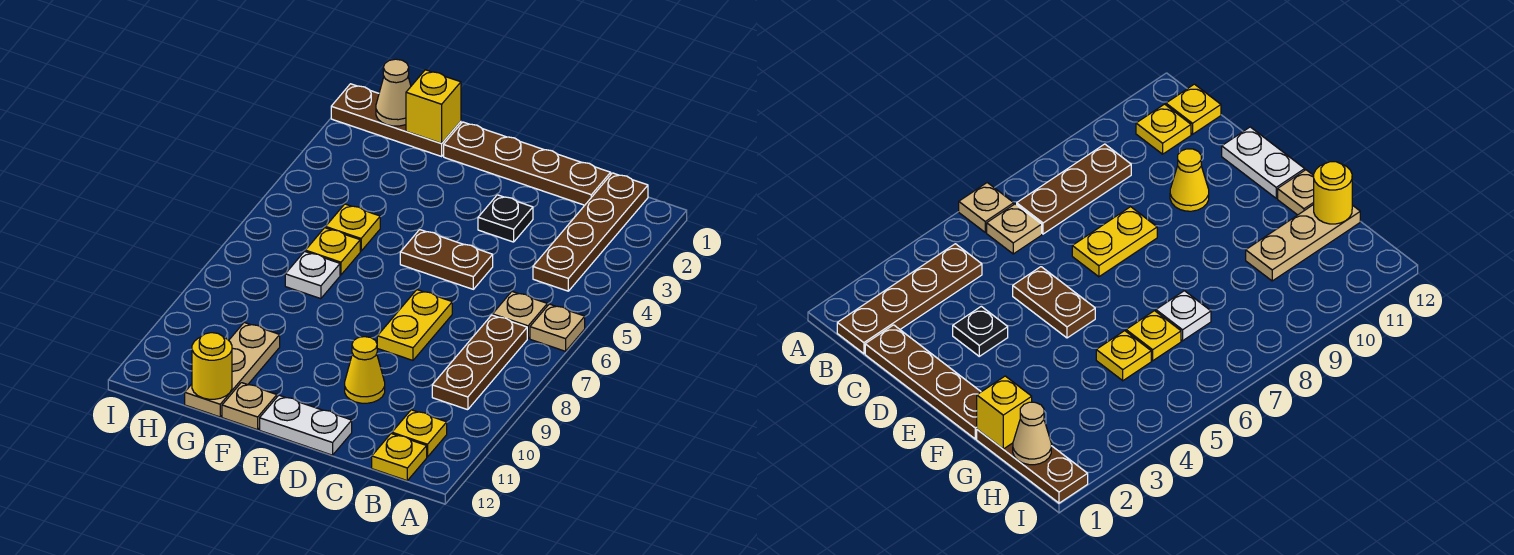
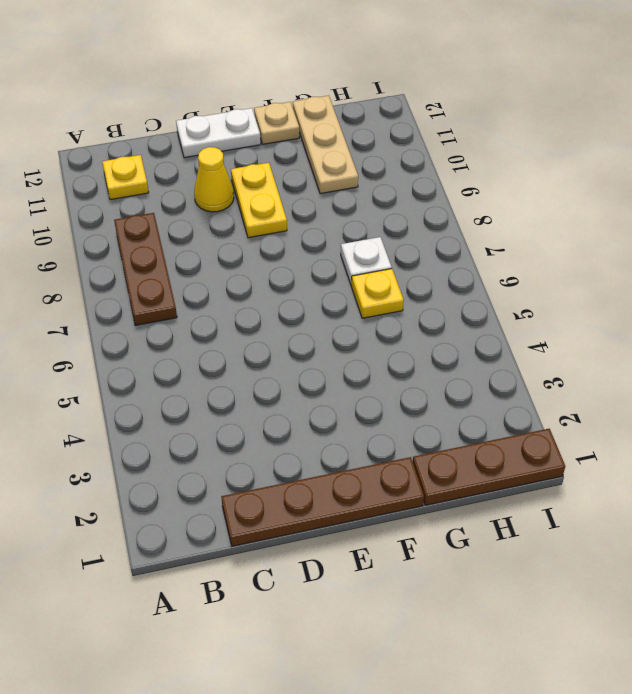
yellow plate E9:E10 level 1 -> yellow plate D7:D8 level 1
none -> tan plate A6 level 1
none -> brown plate B1:B4 level 1
none -> tan plate B6 level 1

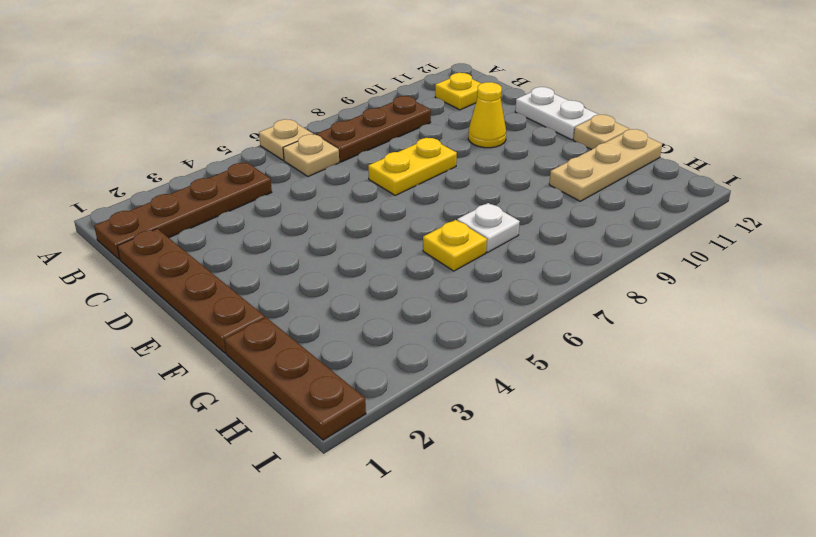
none -> yellow plate B12 level 1
none -> black plate D3 level 1
none -> brown plate D5:E5 level 1

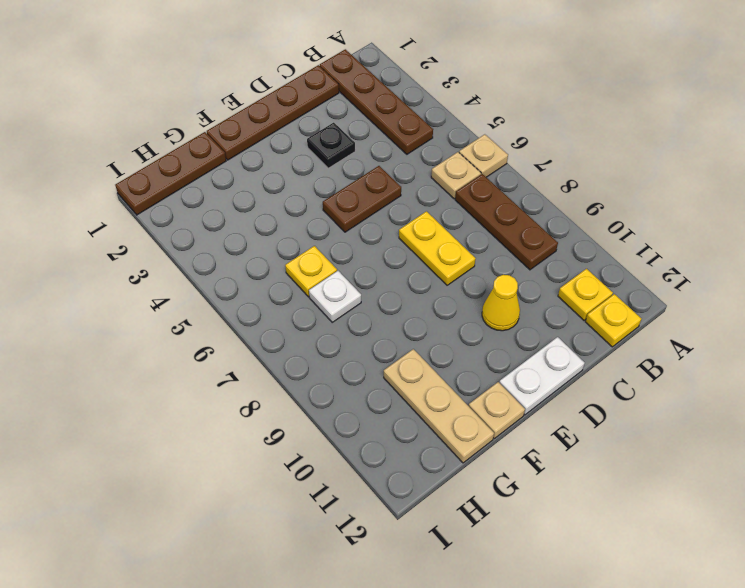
none -> yellow plate G5 level 1
none -> yellow brick G1 level 2
none -> yellow round brick G12 level 2

